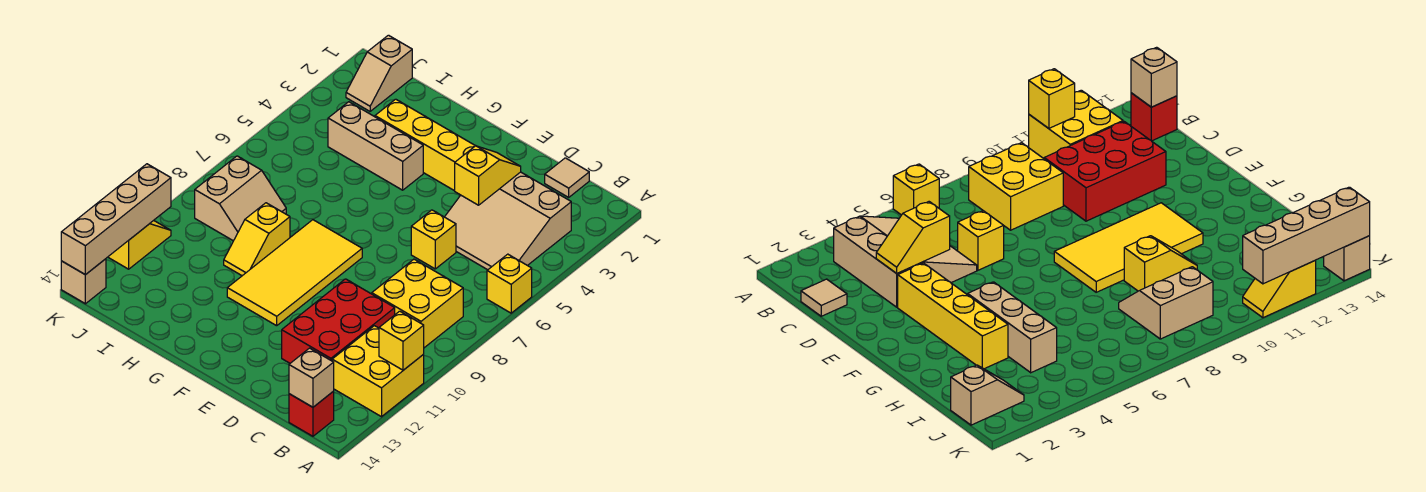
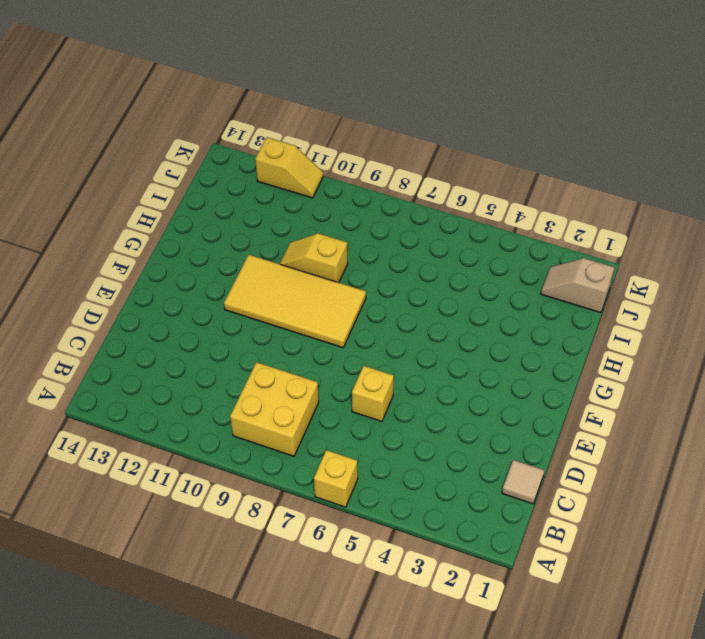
none -> yellow brick A11:B12 level 1
none -> tan slope B3:D5 level 1 top 3
none -> red brick B14 level 1

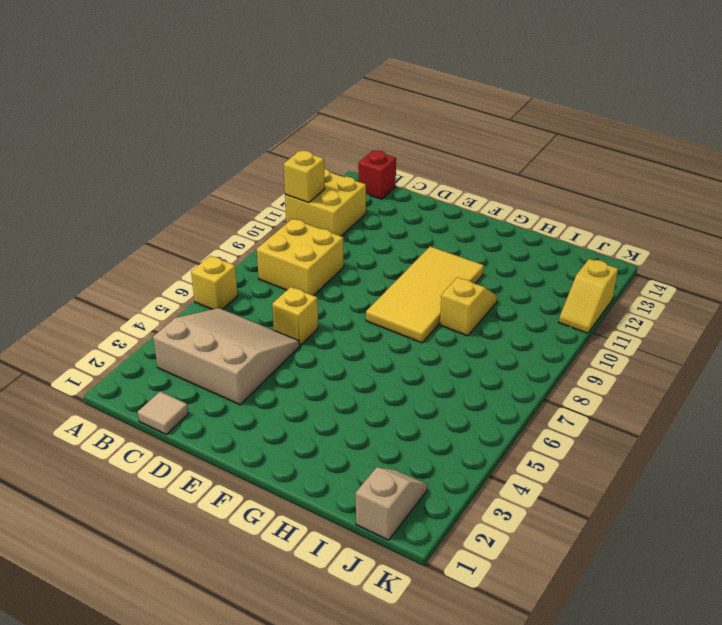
none -> red brick C10:D12 level 1
none -> yellow brick E3:H3 level 1
none -> tan brick G4:I4 level 1

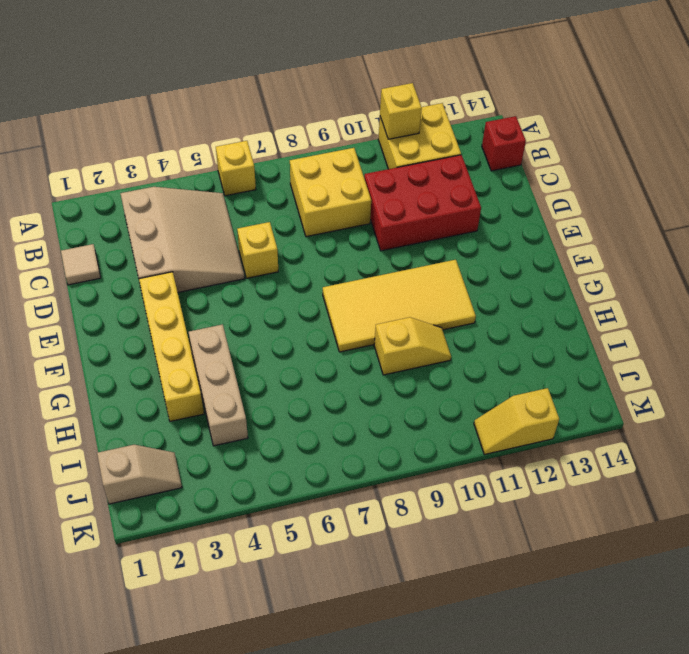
none -> tan slope I8:J9 level 1 top J
none -> tan brick K14 level 1
none -> tan brick B14 level 2

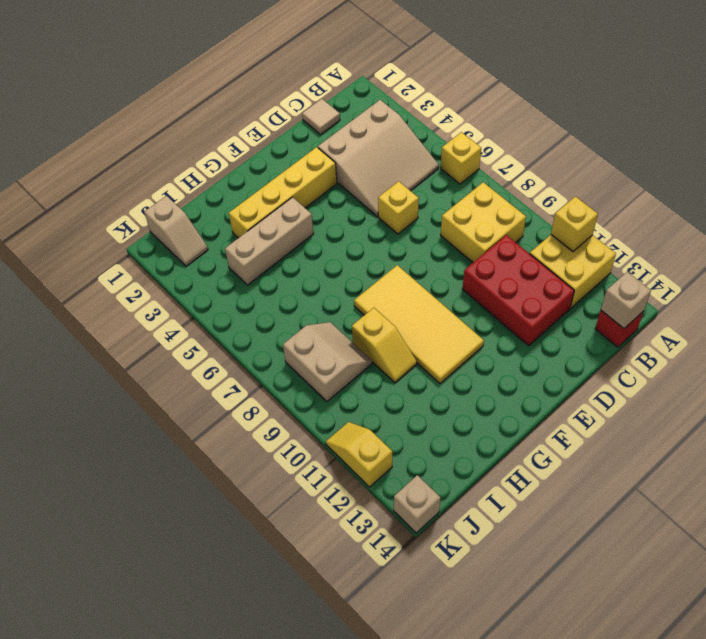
none -> yellow slope D3:D4 level 2 top 4
none -> tan brick K11:K14 level 2

